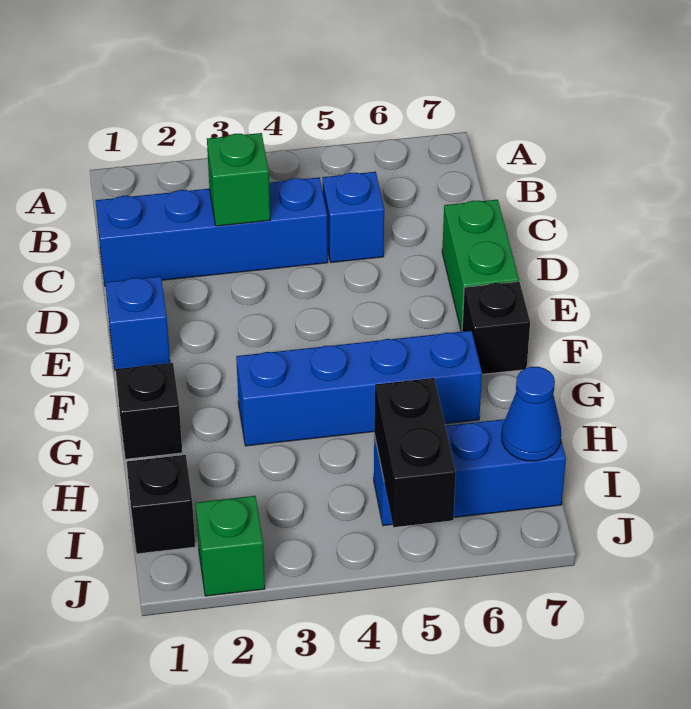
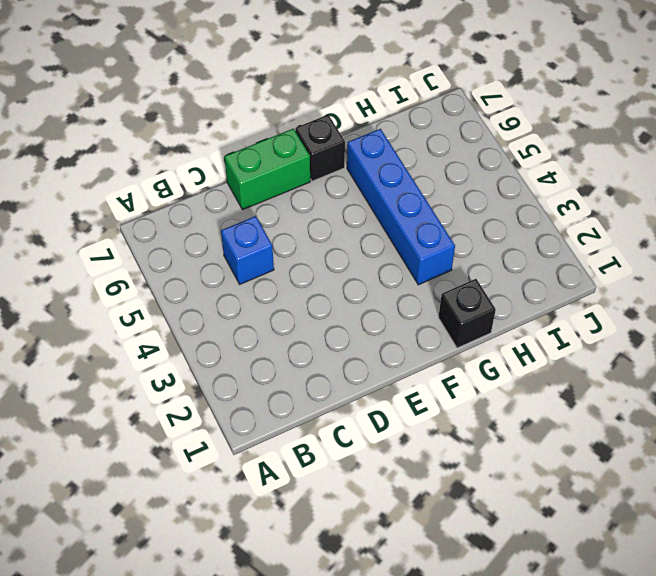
none -> blue brick C1:C4 level 1
none -> blue brick E1 level 1
none -> black brick I1 level 1

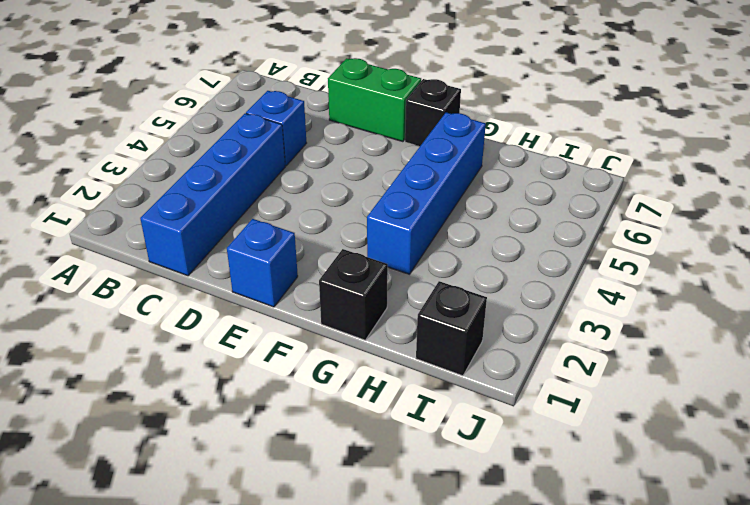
none -> blue brick I5:I7 level 1
none -> green brick J2 level 1
none -> green brick C3 level 2

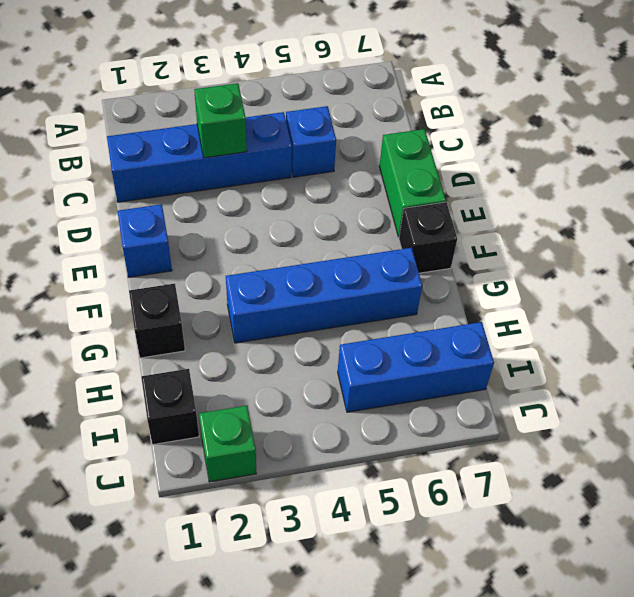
none -> black brick I5:J5 level 2
none -> blue cone I7 level 2

